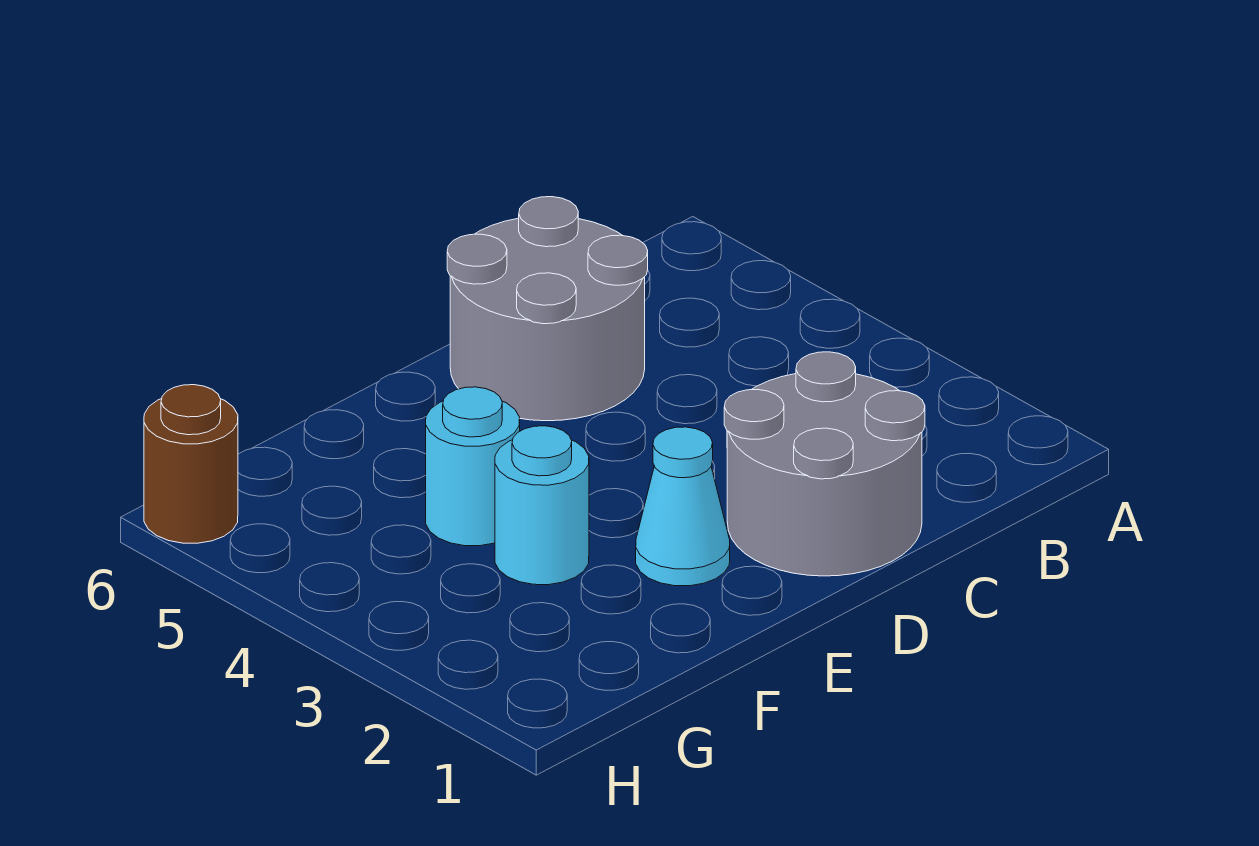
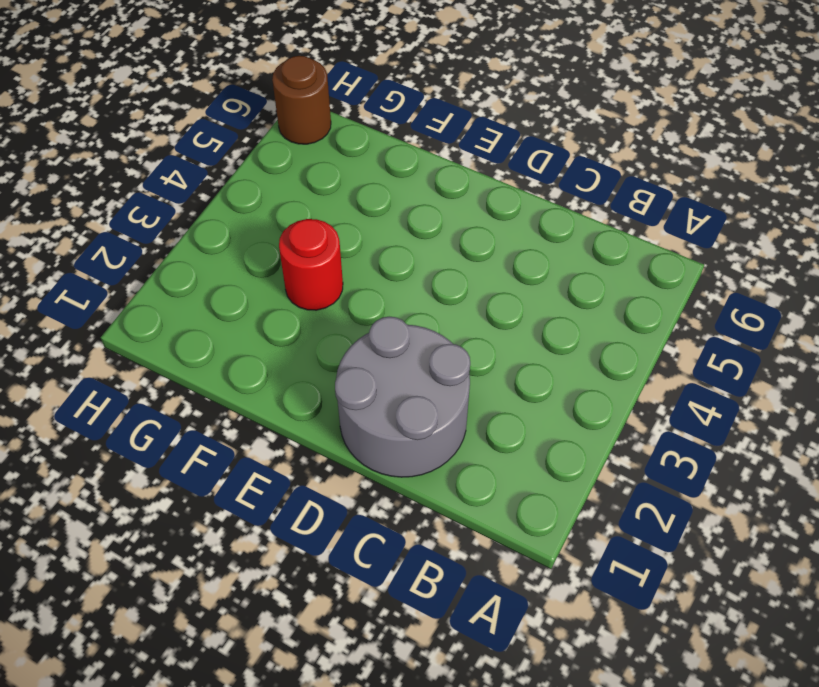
red round brick F3 level 1 -> cyan round brick F3 level 1
none -> grey round brick C5:D6 level 1
none -> cyan cone E2 level 1

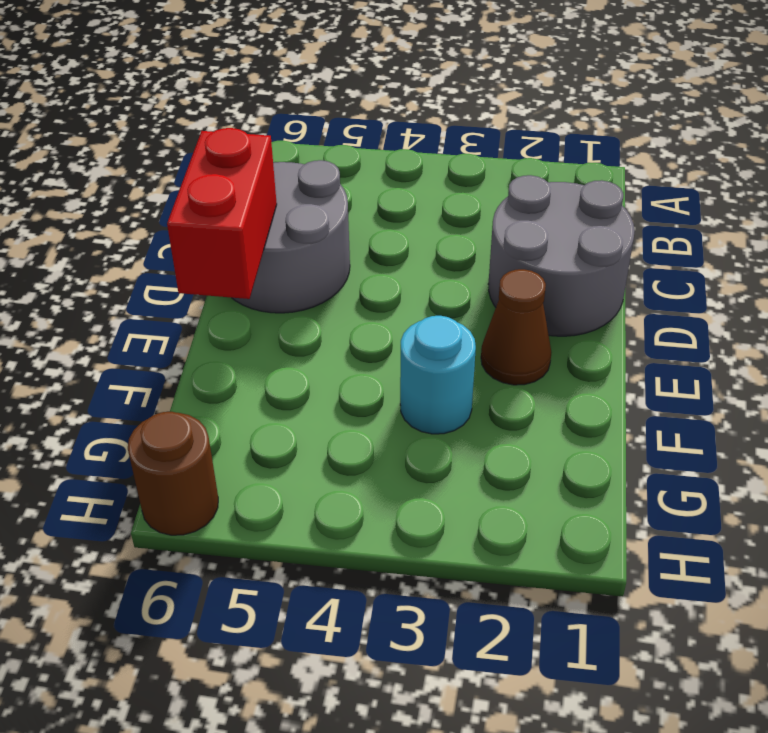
red brick D6:E6 level 2 -> none
brown cone E2 level 1 -> cyan cone E2 level 1
none -> cyan round brick F4 level 1

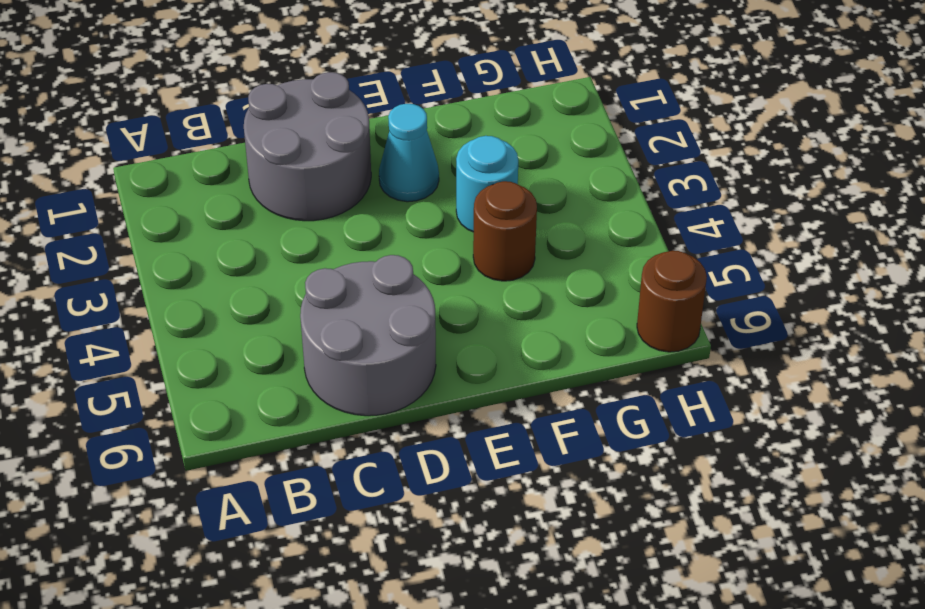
brown round brick F4 level 1 -> cyan round brick F4 level 1

